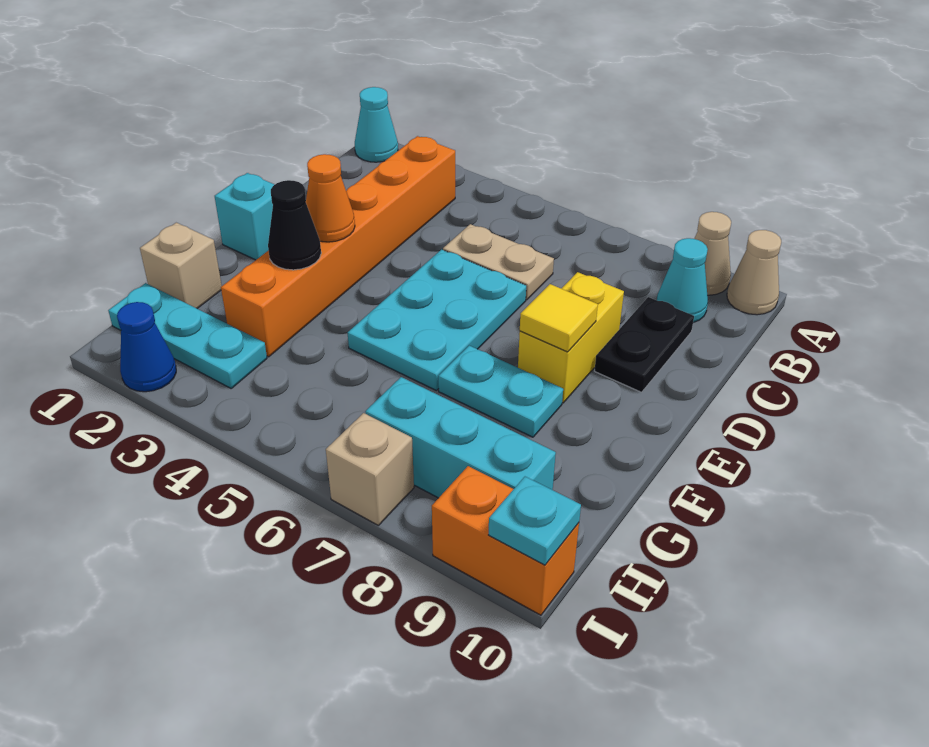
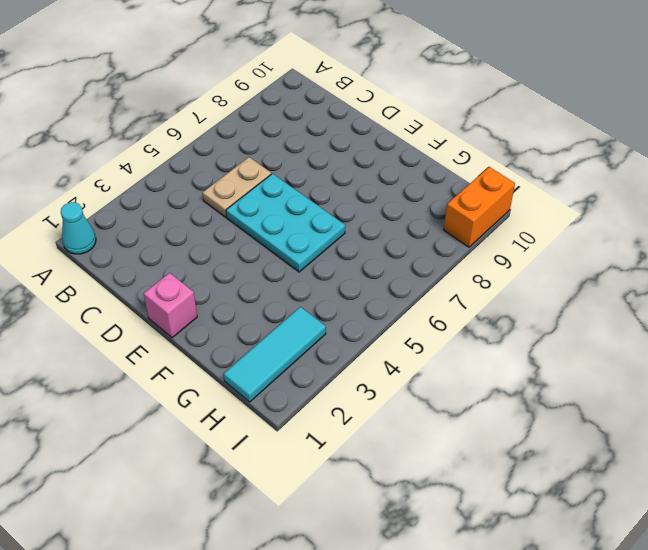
pink brick E1 level 1 -> cyan brick E1 level 1
cyan tile H1:H3 level 1 -> cyan plate H1:H3 level 1
none -> tan cone A9 level 1
none -> tan cone A10 level 1
none -> orange brick B3:G3 level 1

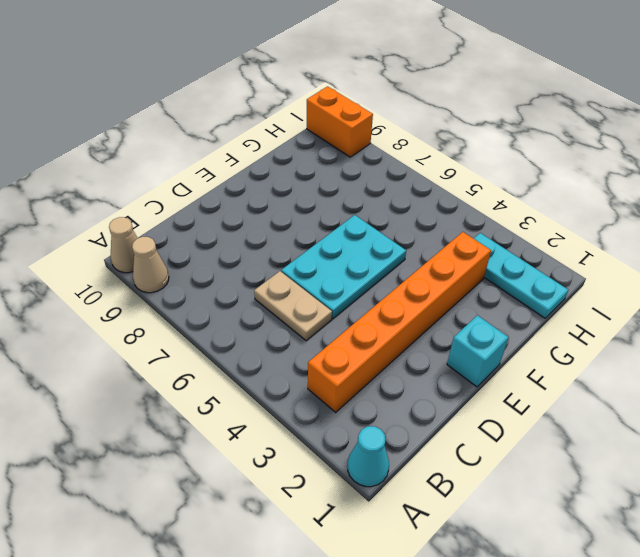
none -> cyan cone B9 level 1
none -> black plate C9:D9 level 1
none -> yellow brick D8:E8 level 1

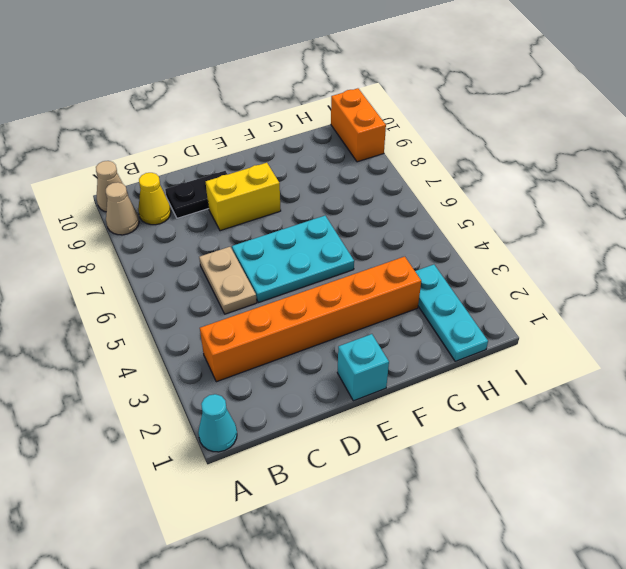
yellow cone B9 level 1 -> cyan cone B9 level 1
none -> cyan plate F7:F8 level 1
none -> tan brick G1 level 1
none -> cyan brick H7:H9 level 1

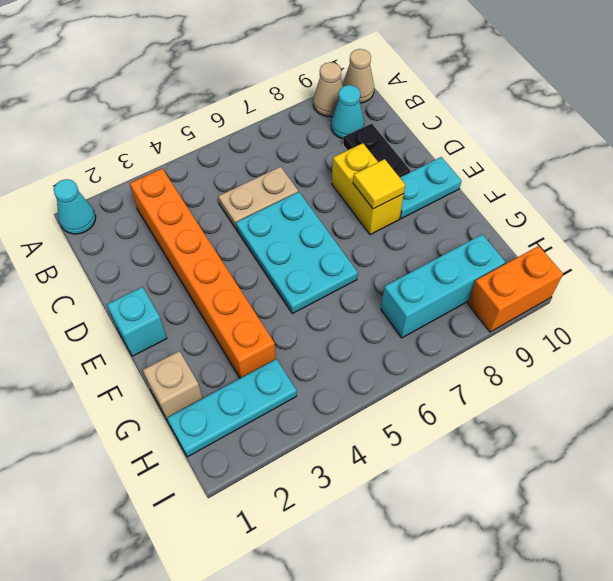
cyan plate E9:E10 level 1 -> cyan plate F7:F8 level 1
none -> blue cone I2 level 1
none -> tan brick I7 level 1
none -> orange cone E3 level 2

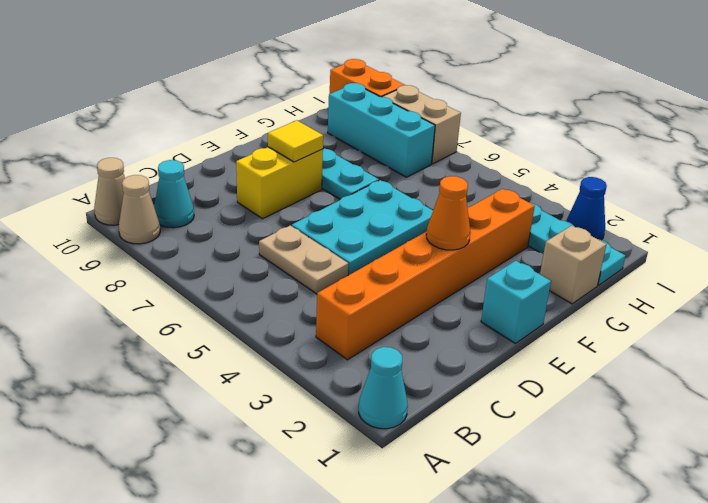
tan brick I7:I8 level 1 -> tan brick I7 level 1
none -> black plate C9:D9 level 1
none -> black cone F3 level 2
none -> cyan plate I10 level 2

